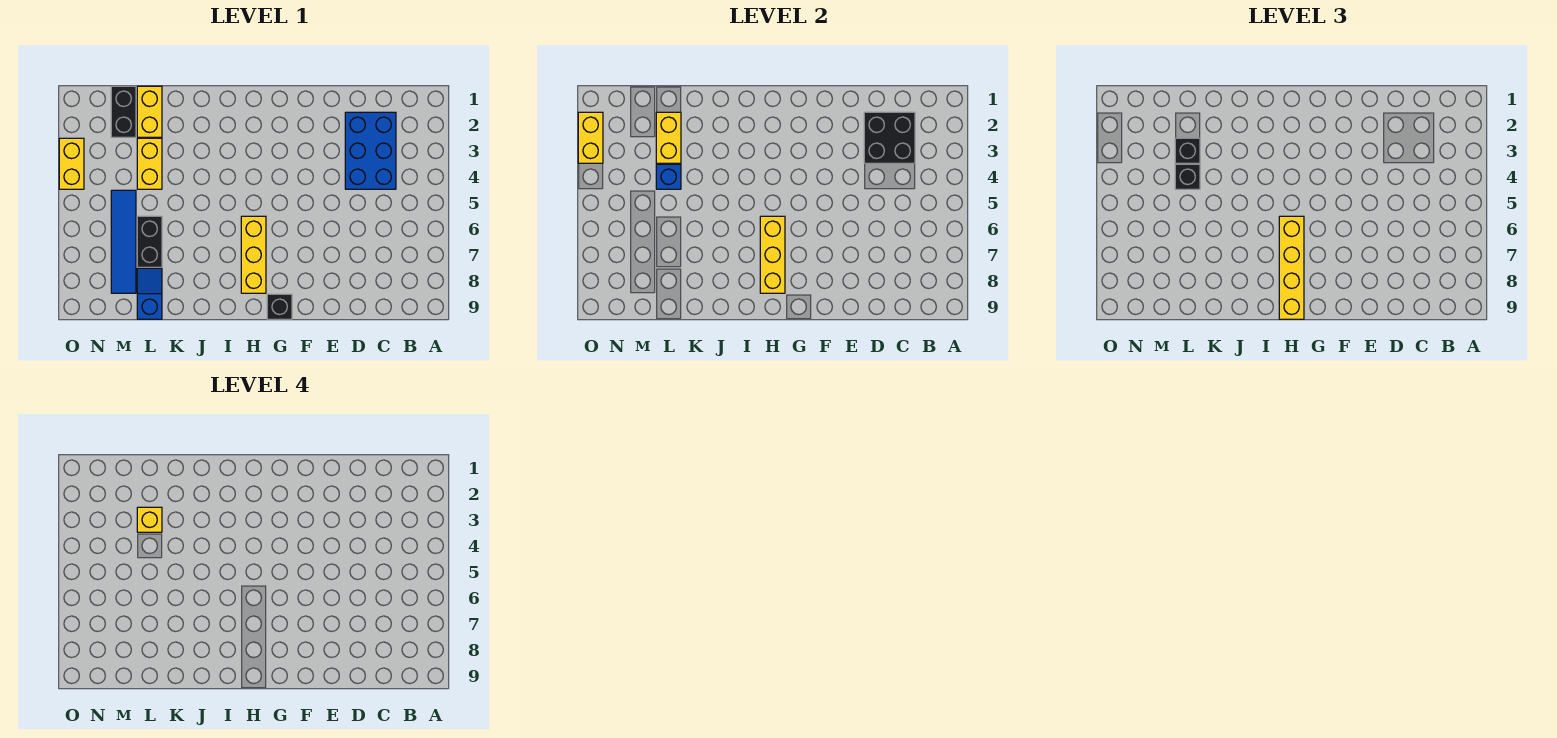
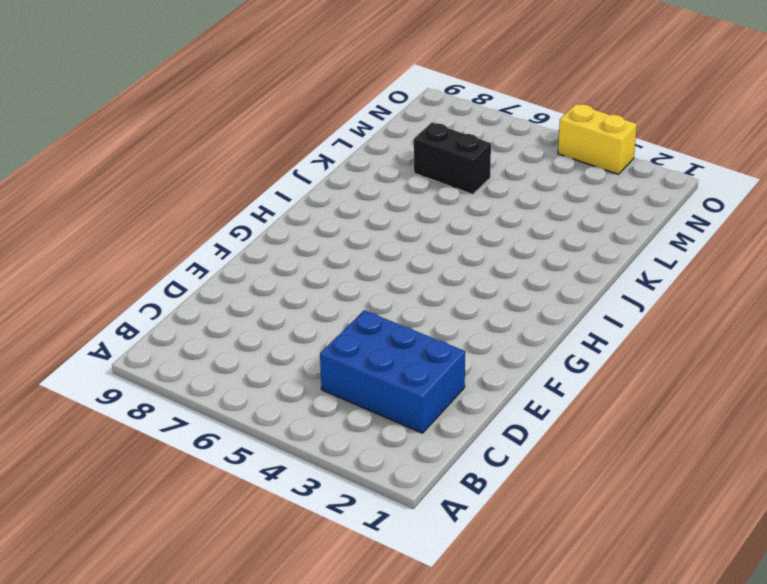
none -> black brick G9 level 1
none -> yellow brick H6:H8 level 1
none -> yellow brick L1:L2 level 1

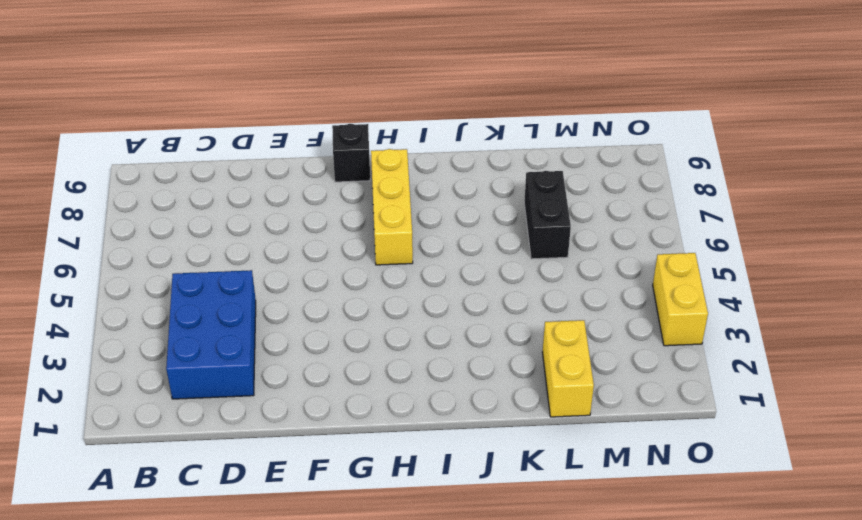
none -> yellow brick L3:L4 level 1
none -> blue slope L8:L9 level 1 top 9
none -> black brick M1:M2 level 1

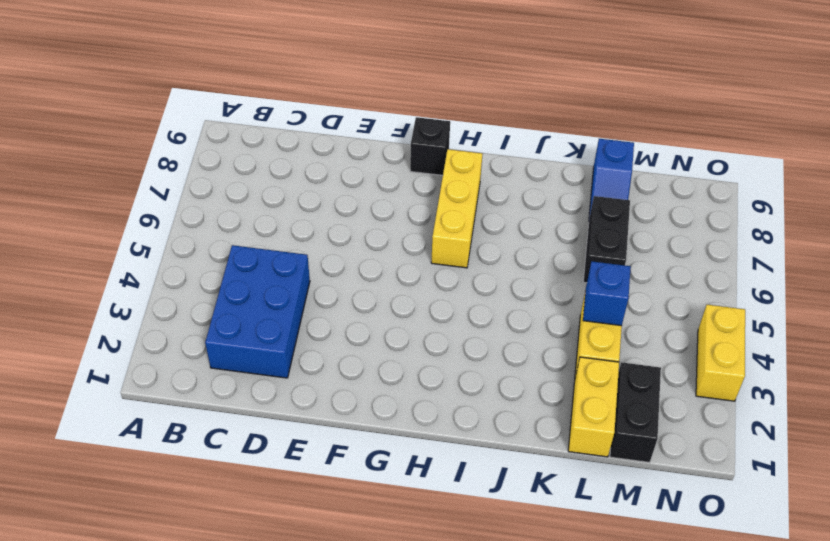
none -> blue tile M5:M8 level 1
none -> black brick C2:D3 level 2
none -> yellow brick H6:H8 level 2

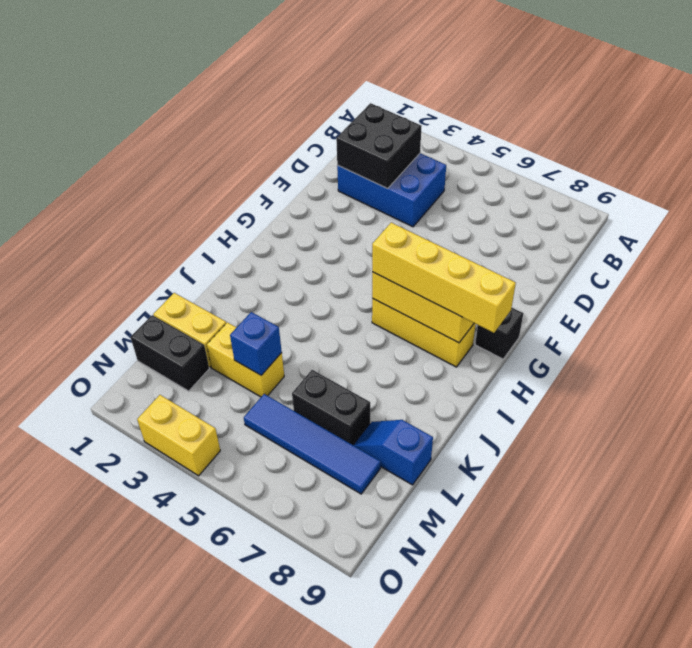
none -> yellow brick L2:L3 level 2
none -> yellow brick O2:O3 level 2
none -> black brick L3 level 3

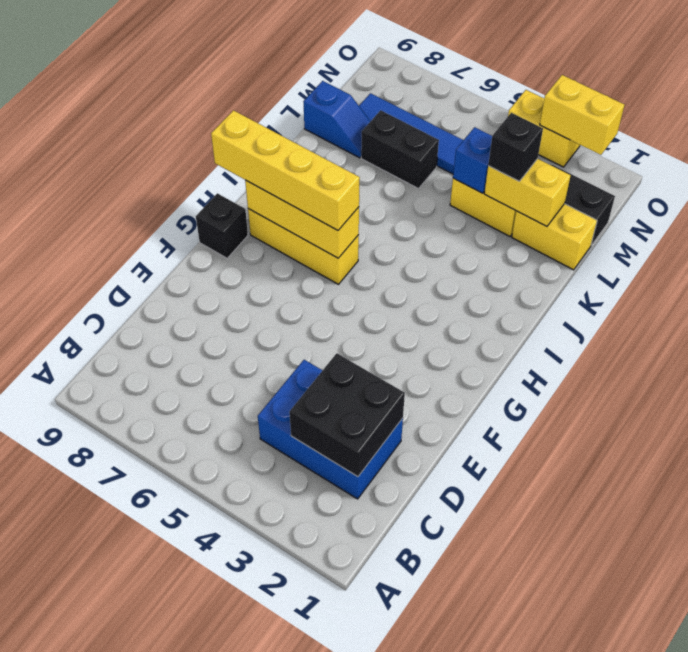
none -> black brick L4 level 3
none -> yellow brick L3 level 4

